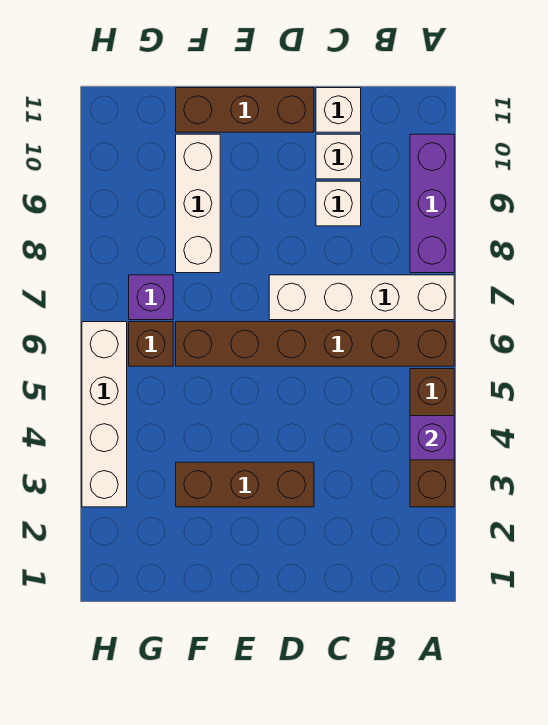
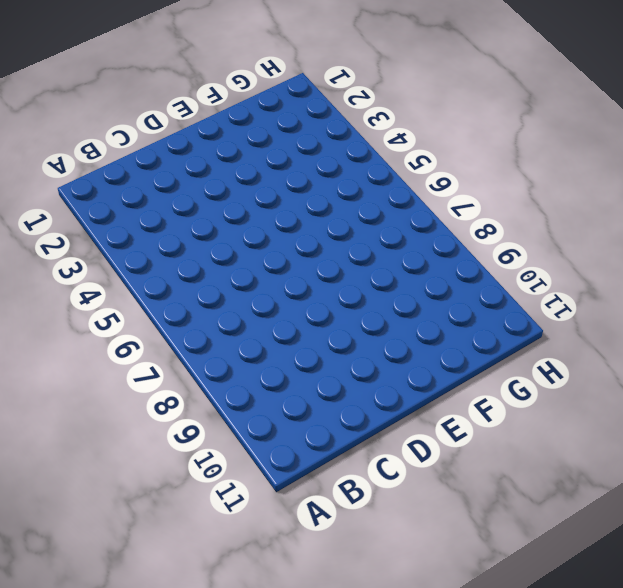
none -> brown brick A3:A5 level 1
none -> brown brick A6:F6 level 1
none -> white brick A7:D7 level 1

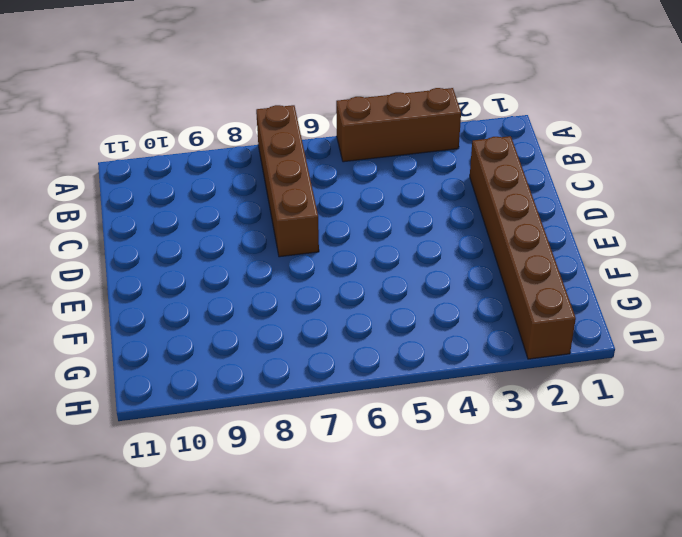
brown brick A7:D7 level 1 -> white brick A7:D7 level 1
brown brick C2:H2 level 1 -> brown brick A6:F6 level 1
none -> purple brick A8:A10 level 1
none -> white brick C9 level 1
none -> white brick C10 level 1

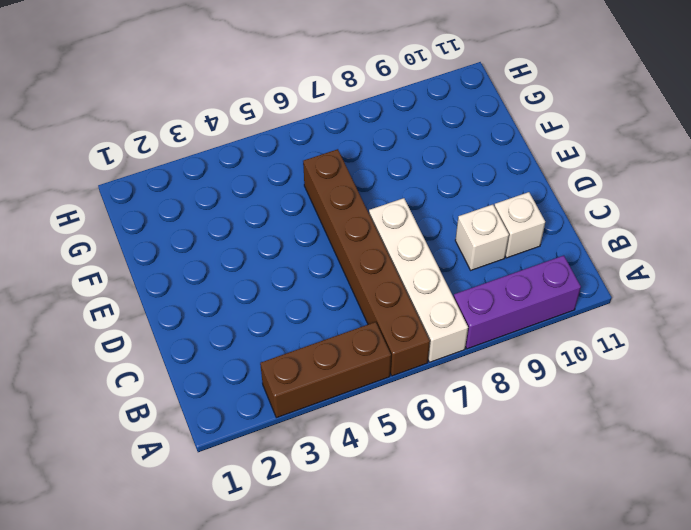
none -> white brick C11 level 1
none -> brown brick D3:F3 level 1
none -> brown brick D11:F11 level 1

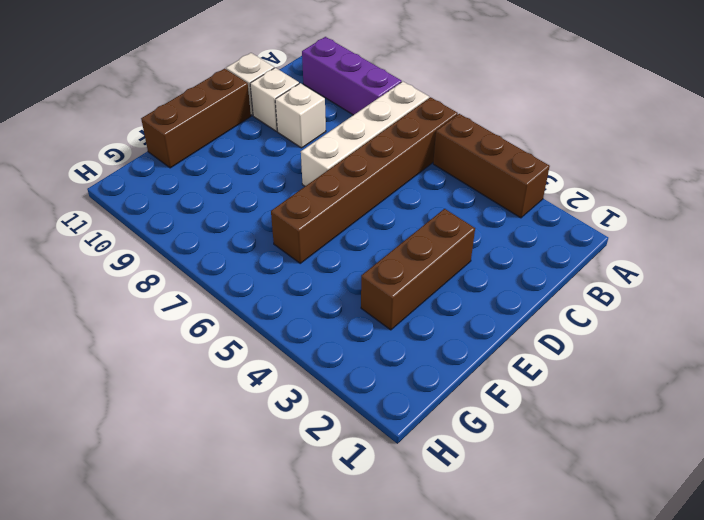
none -> white brick F8:F10 level 1
none -> brown brick G6 level 1
none -> purple brick G7 level 1

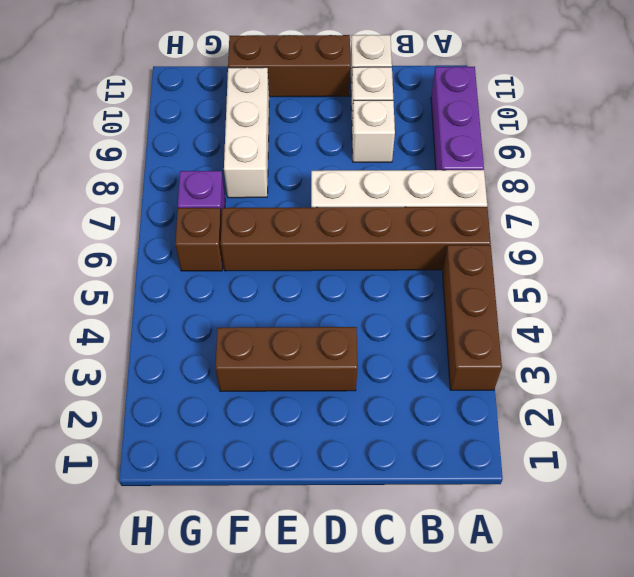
none -> white brick H3:H6 level 1
none -> purple brick A4 level 2

